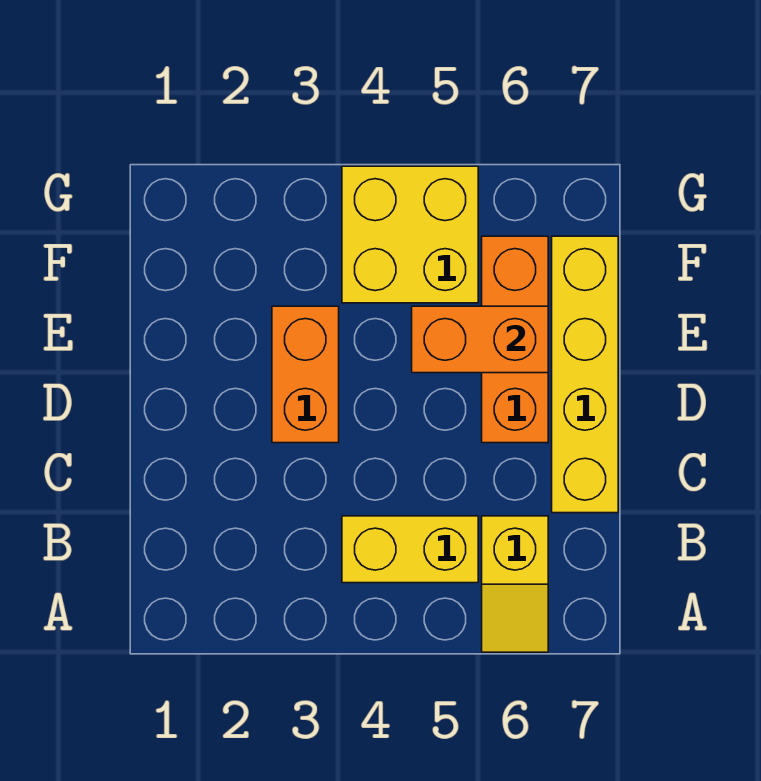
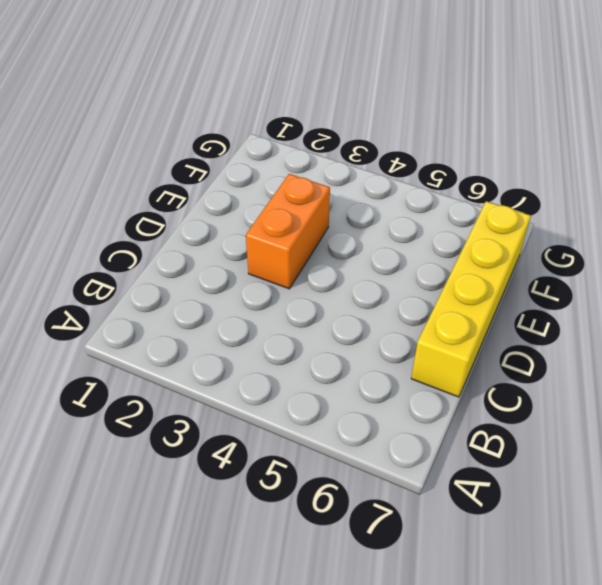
none -> yellow slope A6:B6 level 1 top B
none -> yellow brick B4:B5 level 1

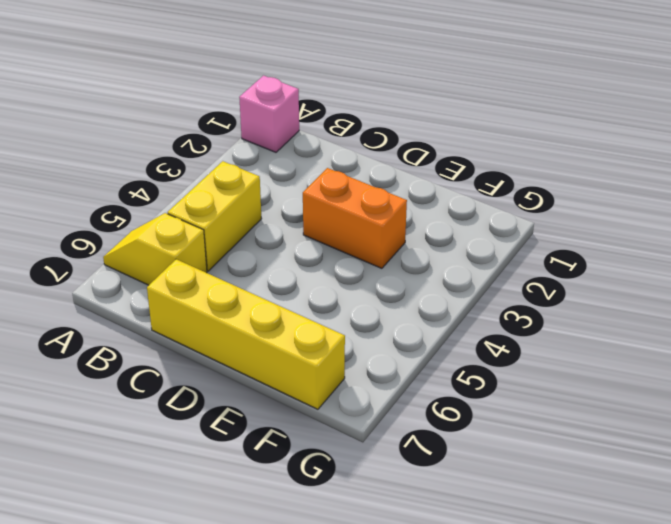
pink brick A1 level 1 -> none
none -> orange brick D6:F6 level 1
none -> yellow brick F4:G5 level 1

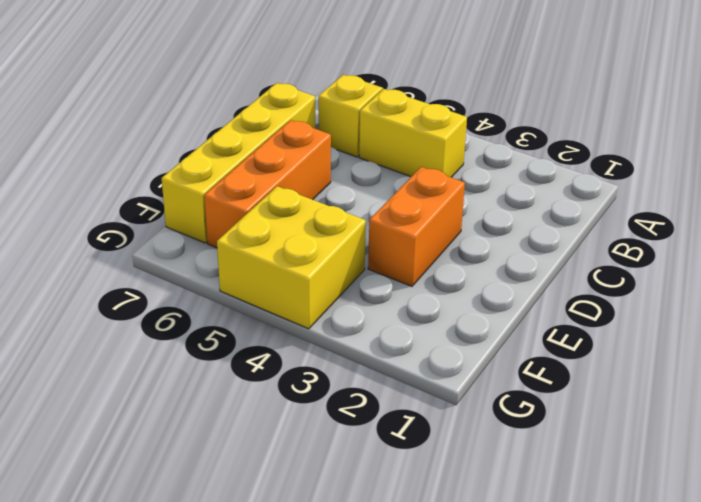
none -> orange brick E5:E6 level 2

